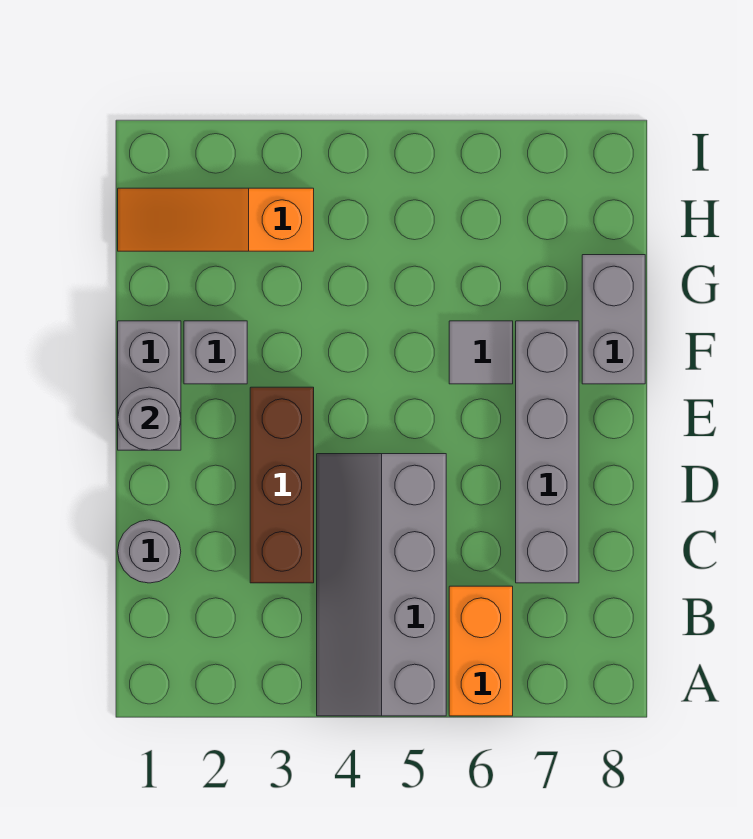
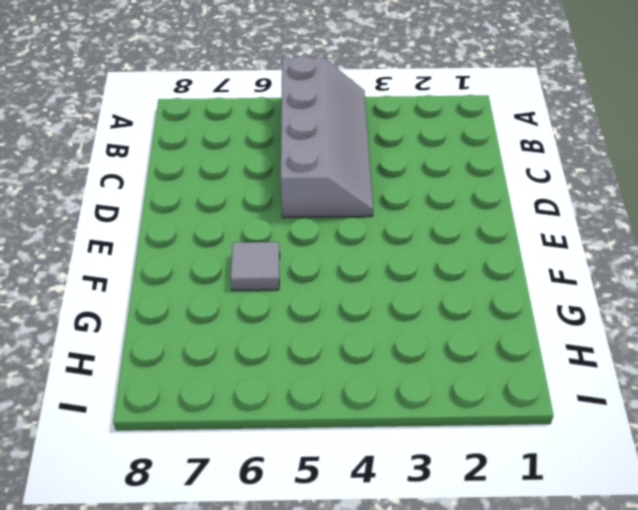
none -> orange brick A6:B6 level 1
none -> grey round brick C1 level 1

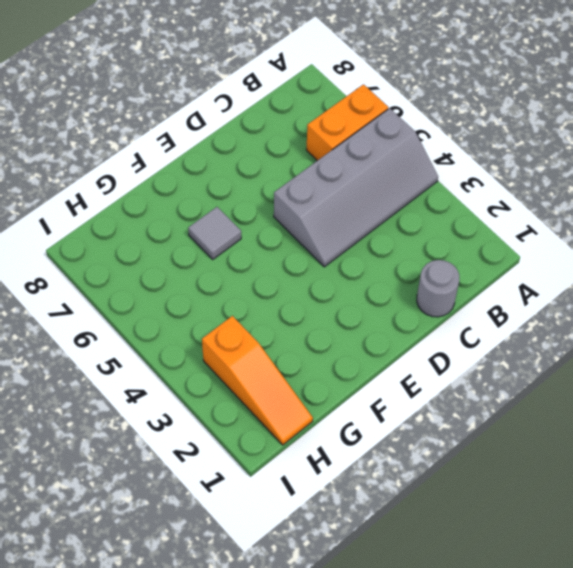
none -> brown brick C3:E3 level 1
none -> grey brick C7:F7 level 1

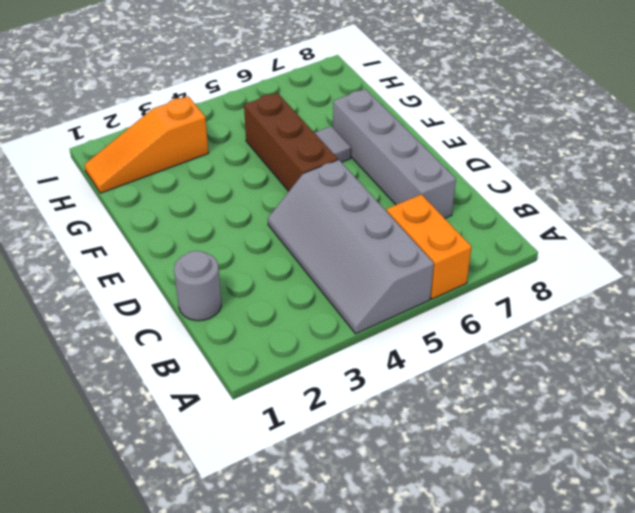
brown brick E5:G5 level 1 -> brown brick C3:E3 level 1
none -> grey brick E1:F1 level 1
none -> grey brick F2 level 1

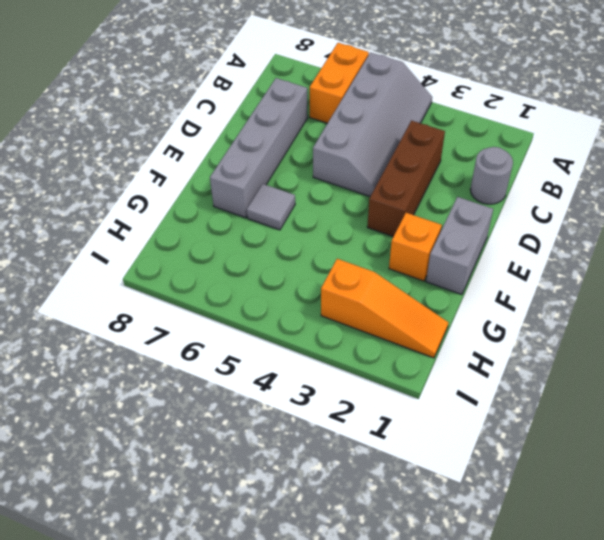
orange brick F2 level 1 -> grey brick F2 level 1
none -> grey brick F8:G8 level 1
none -> grey round brick E1 level 2

